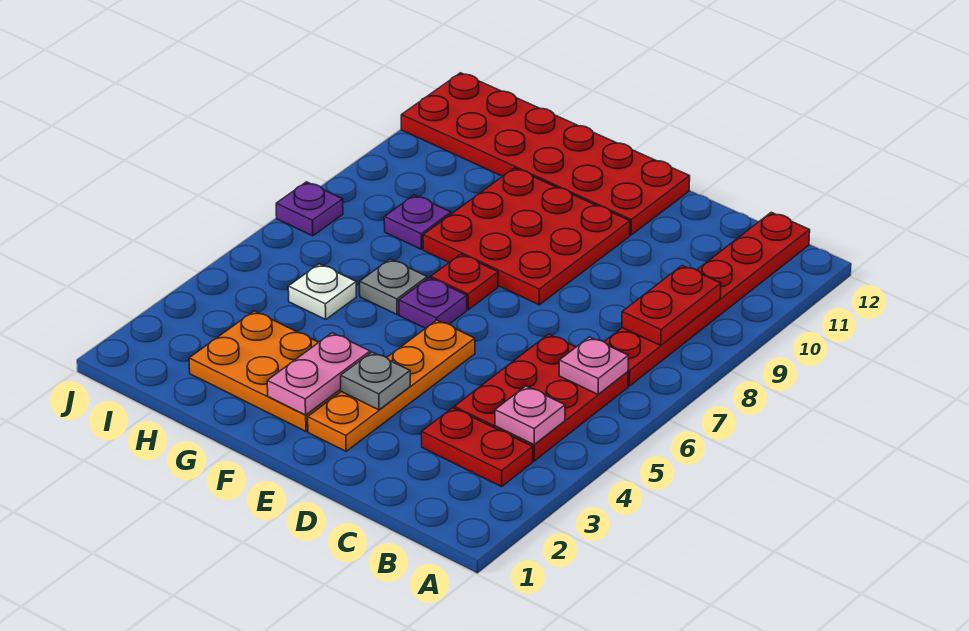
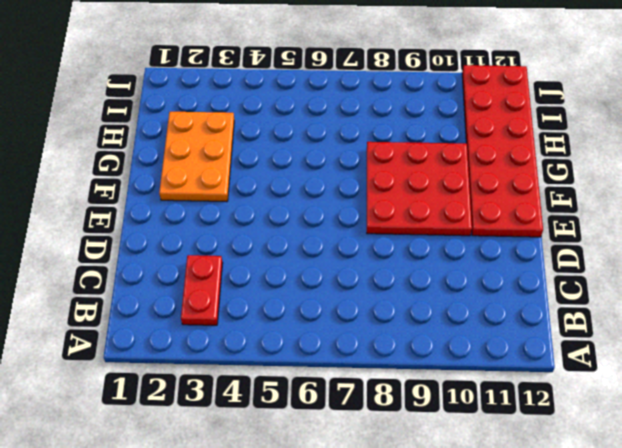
none -> red plate B4:C6 level 1
none -> red plate B7:B12 level 1
none -> orange plate E2:E5 level 1

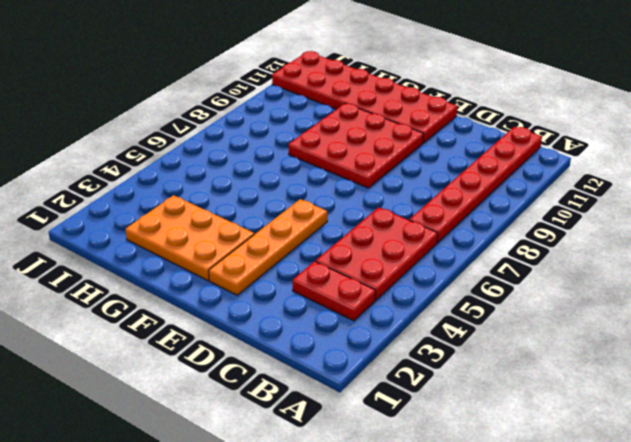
none -> purple plate F6 level 1
none -> red plate F7 level 1
none -> grey plate G6 level 1

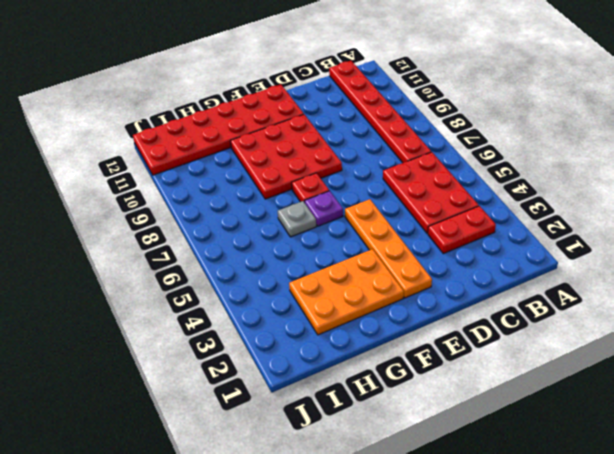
none -> white plate H5 level 1
none -> purple plate H8 level 1
none -> purple plate J7 level 1

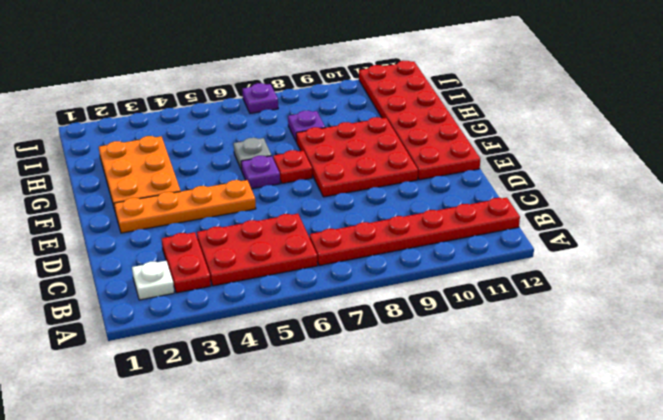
white plate B2 level 1 -> white plate H5 level 1
none -> pink plate B4 level 2
none -> pink plate B6 level 2
none -> red plate B8:B9 level 2

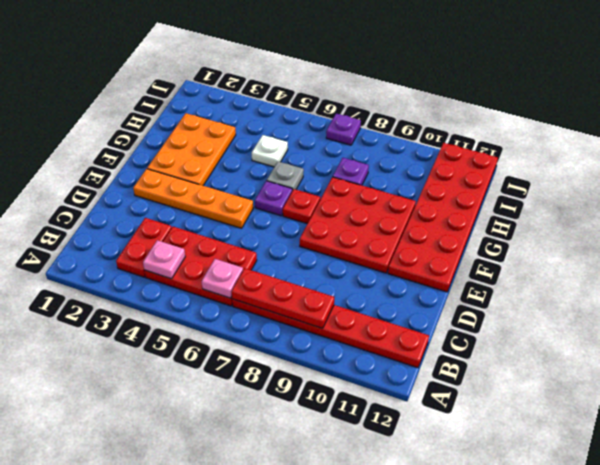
red plate B7:B9 level 2 -> red plate B8:B9 level 2
none -> grey plate E3 level 2
none -> pink plate F2:F3 level 2

